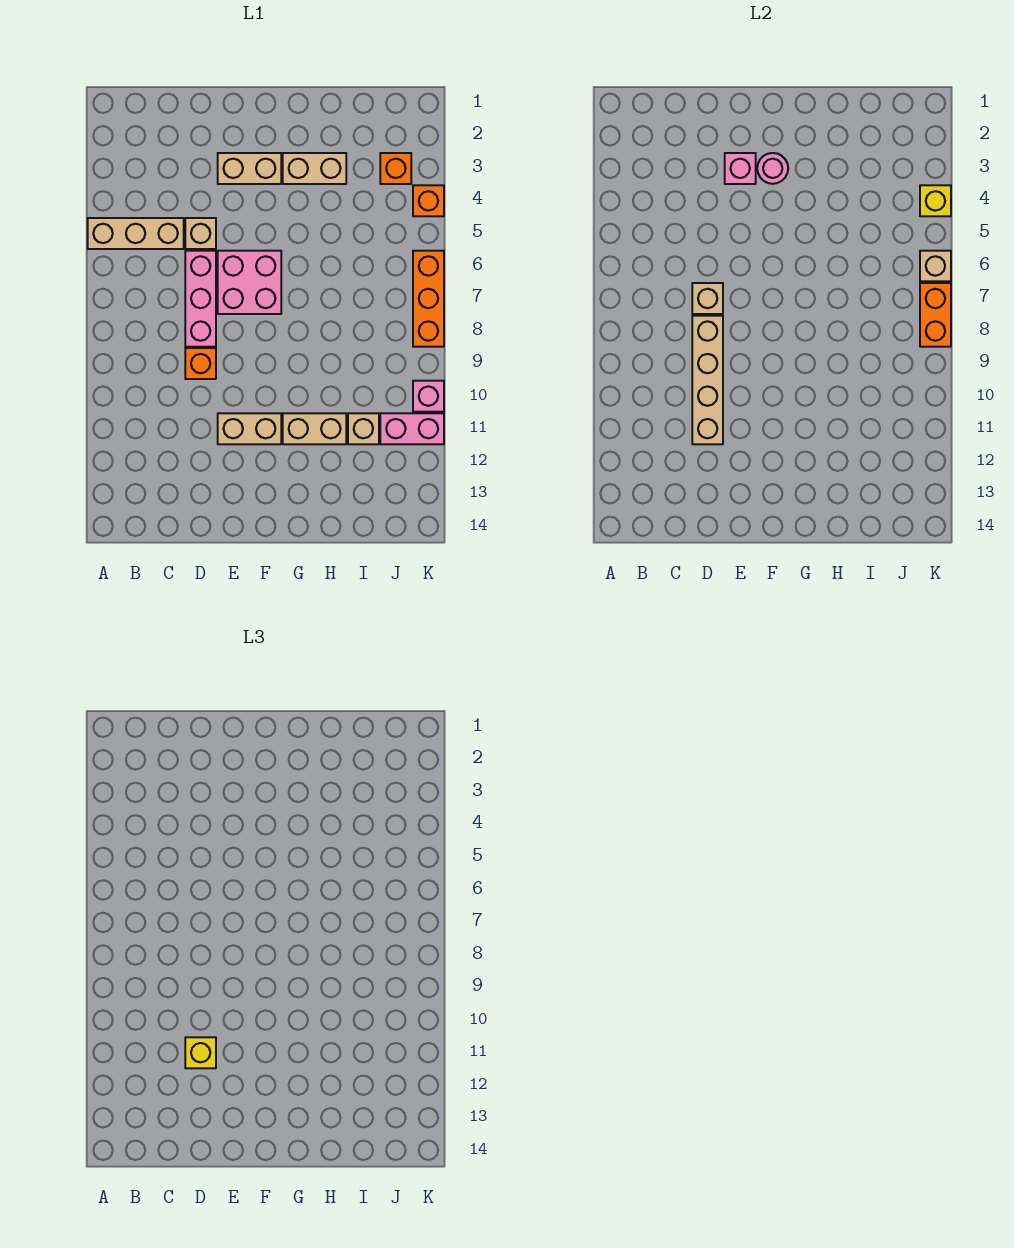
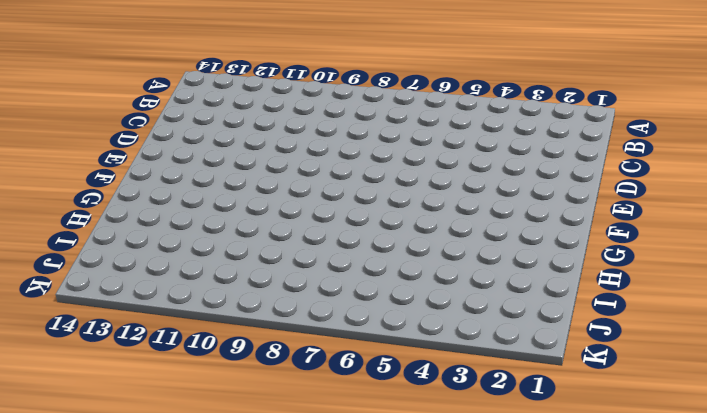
none -> tan brick A5:C5 level 1
none -> tan brick D5 level 1
none -> pink brick D6:D8 level 1

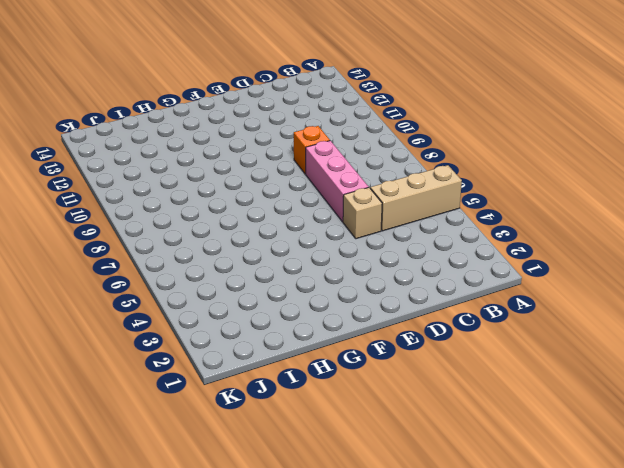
none -> tan brick E3:F3 level 1
none -> pink brick E6:F7 level 1
none -> tan brick E11:F11 level 1

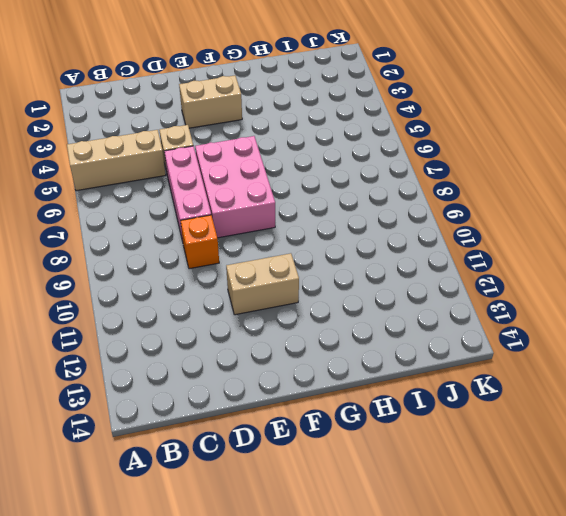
pink brick E6:F8 level 1 -> pink brick E6:F7 level 1
none -> tan brick G3:H3 level 1
none -> tan brick G11:H11 level 1
none -> tan brick I11 level 1

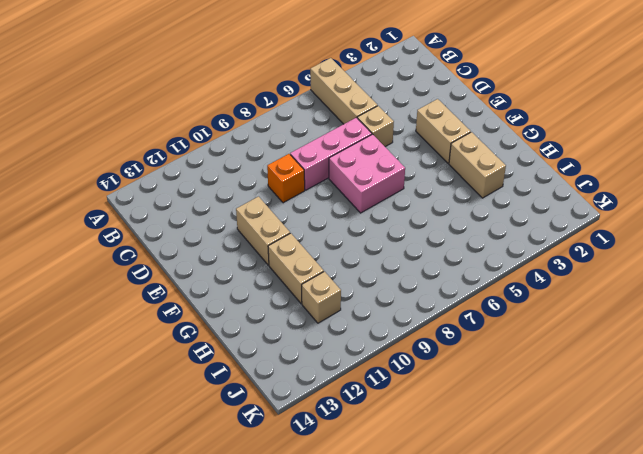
none -> orange brick J3 level 1
none -> pink brick J11:K11 level 1
none -> orange brick K4 level 1

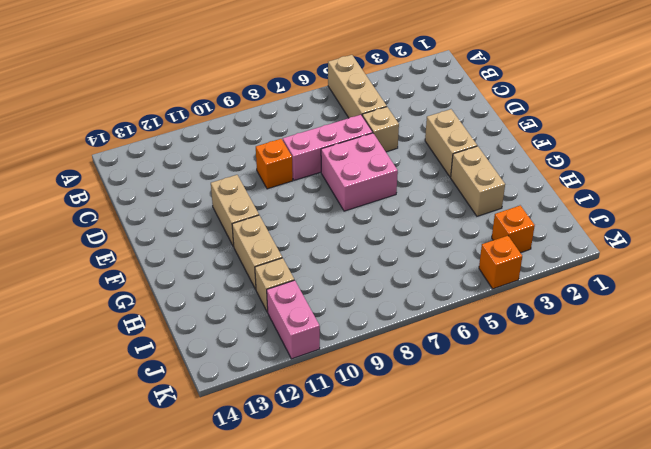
none -> orange brick K6:K8 level 1
none -> pink brick K10 level 1
none -> tan brick D7 level 2

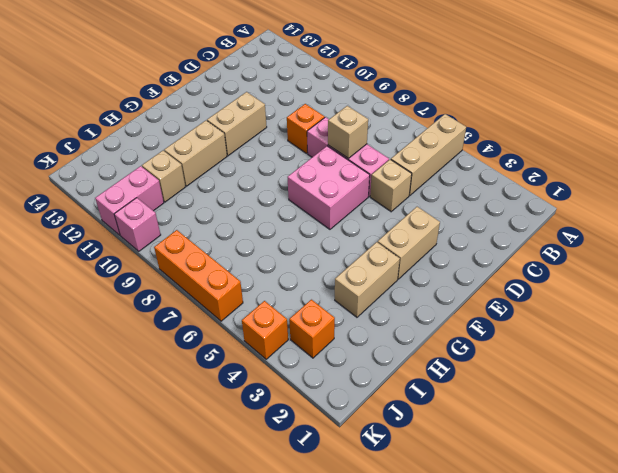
none -> tan brick D8:D11 level 2
none -> pink brick E3 level 2
none -> pink round brick F3 level 2

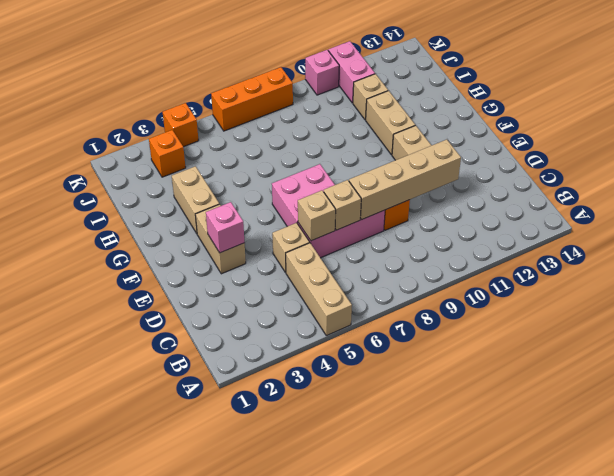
tan brick D6 level 2 -> tan brick K6 level 2
none -> pink round brick F3 level 2
none -> yellow brick K4 level 2
none -> orange brick K7:K8 level 2

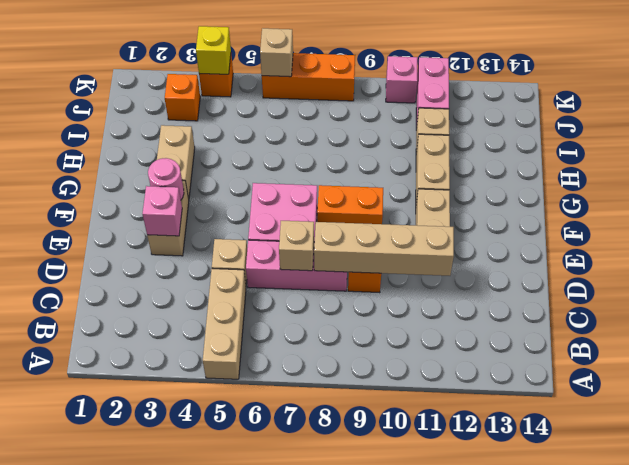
orange brick F8:F9 level 1 -> orange brick K7:K8 level 2
none -> yellow brick D11 level 3

